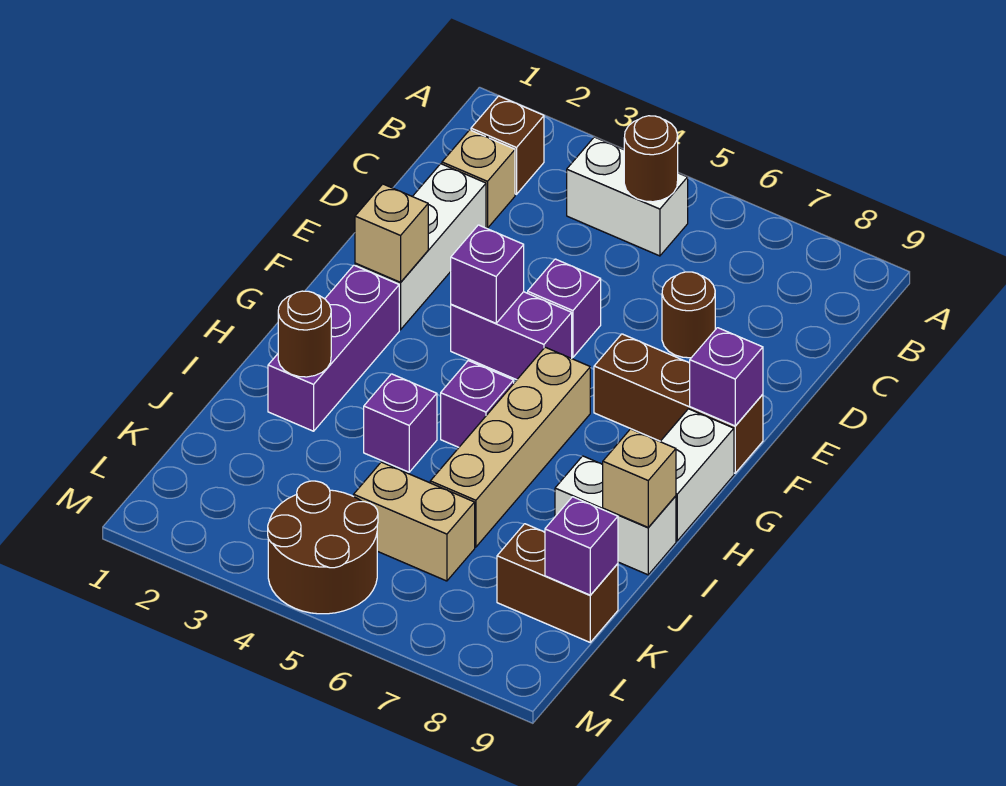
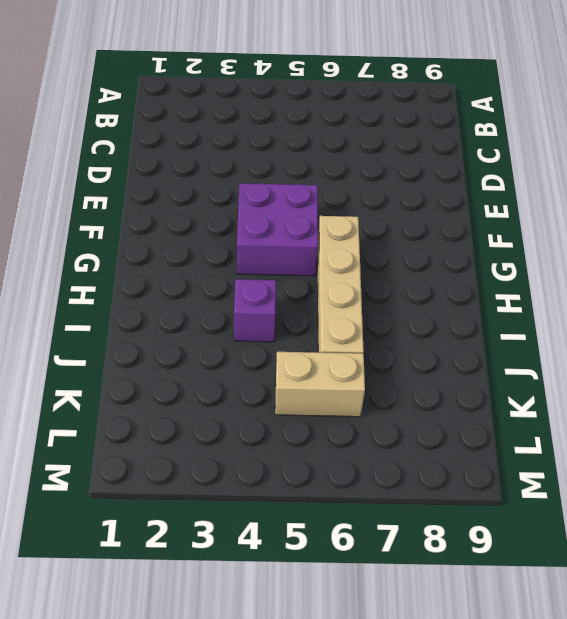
purple brick F4:G5 level 1 -> purple brick F4:F5 level 1
none -> brown brick B2 level 1
none -> white brick B4:B5 level 1
none -> tan brick C2 level 1

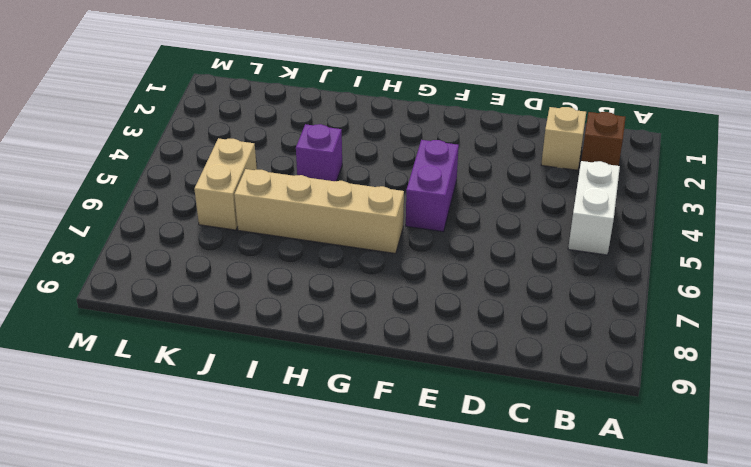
none -> white brick D2:F2 level 1
none -> brown round brick D7 level 1
none -> purple brick E5 level 1

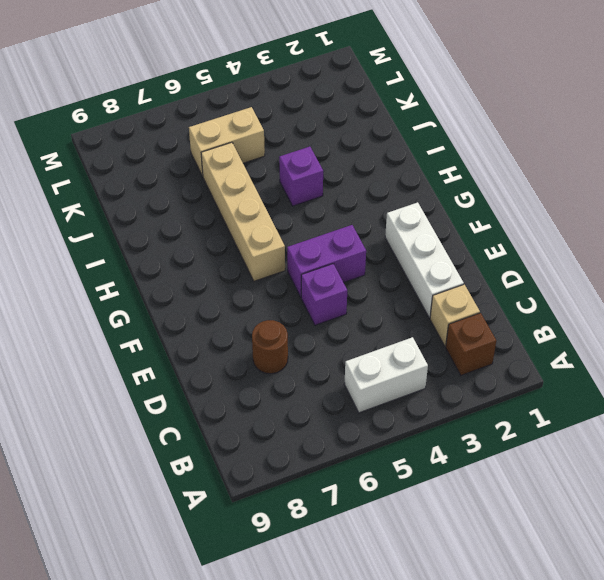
none -> brown brick F7:F9 level 1
none -> purple brick G2:I2 level 1
none -> white brick G9:H9 level 1

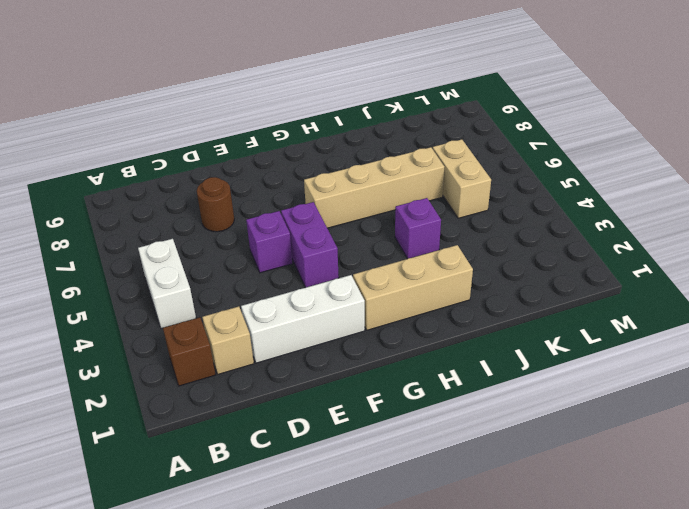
tan brick G2:I2 level 1 -> purple brick G2:I2 level 1
none -> brown brick F7:F9 level 1
none -> white brick G9:H9 level 1
none -> purple brick H5 level 1

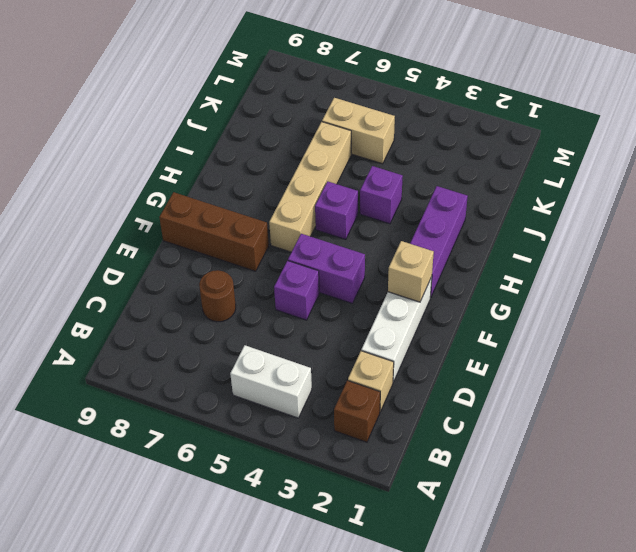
none -> white brick G9:H9 level 1
none -> white brick I8:I9 level 1
none -> brown brick K8:K9 level 1

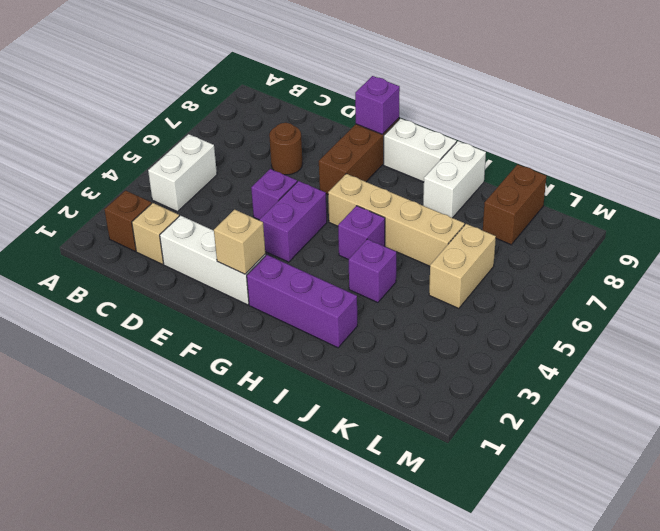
none -> brown round brick L4:M5 level 1
none -> brown round brick B5 level 2
none -> purple brick F4 level 2

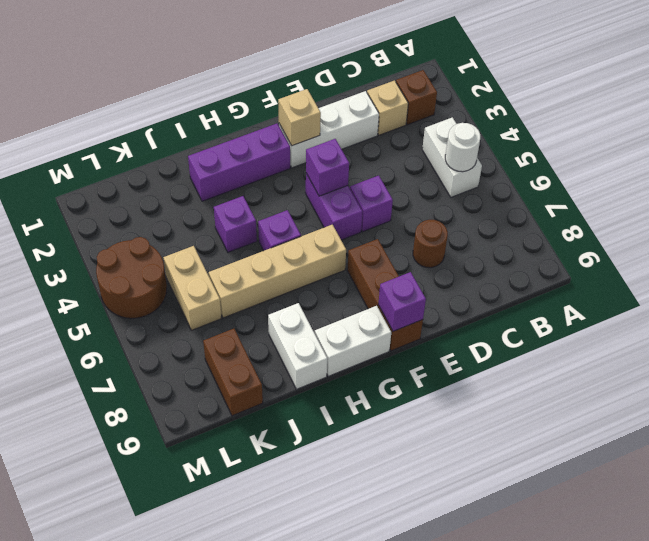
white round brick B5 level 2 -> brown round brick B5 level 2
none -> brown round brick I2 level 2
none -> tan brick I9 level 2
none -> purple brick K9 level 2

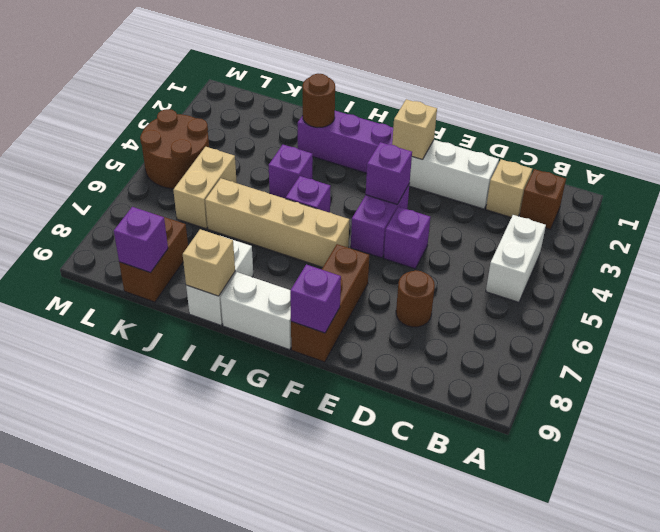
none -> brown round brick B5 level 2

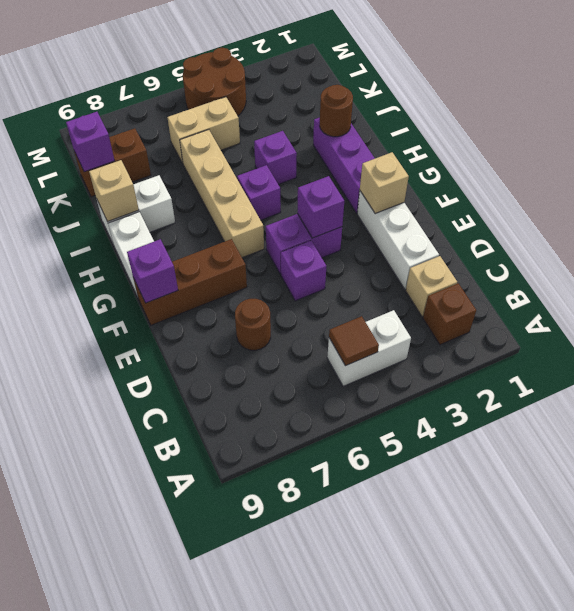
brown tile B5 level 2 -> brown round brick B5 level 2

